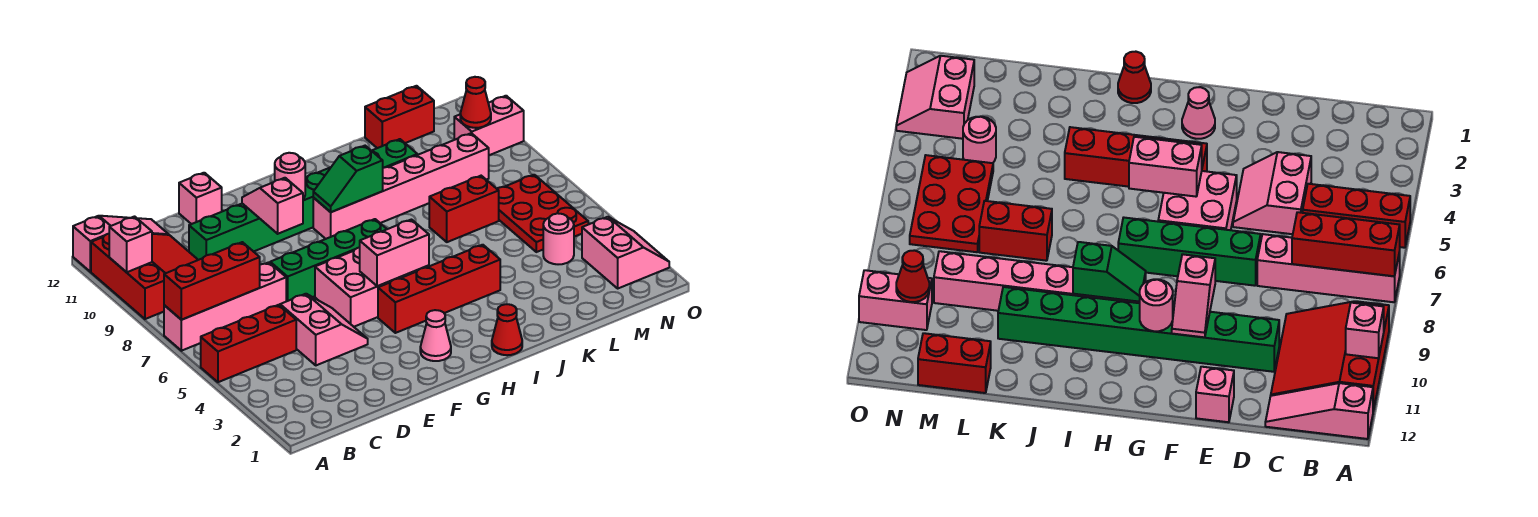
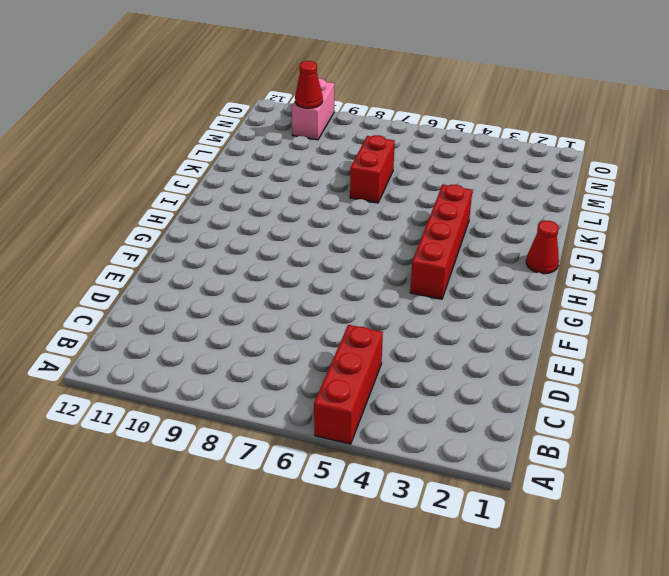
none -> pink brick A7:D7 level 1
none -> red slope A9:C11 level 1 top A
none -> pink slope A12:C12 level 1 top A

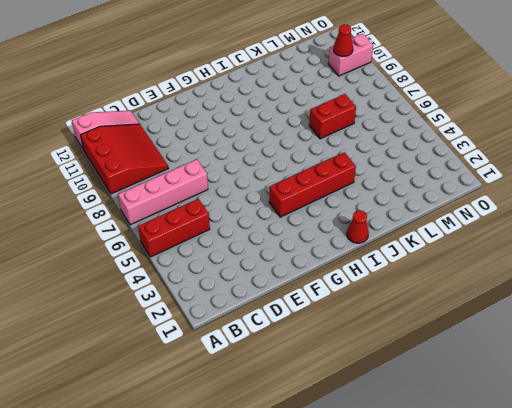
none -> pink slope D4:E5 level 1 top D
none -> green brick D10:K10 level 1
none -> green brick E7:H7 level 1

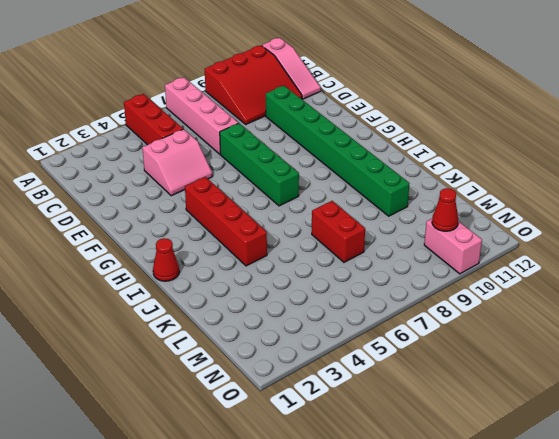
none -> pink brick E12 level 1
none -> pink brick F5:G6 level 1
none -> pink cone G2 level 1

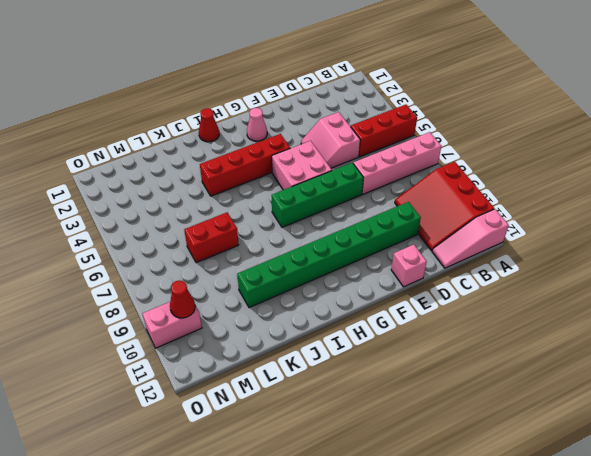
none -> pink brick H9:M9 level 1
none -> red brick L12:M12 level 1
none -> pink round brick M4 level 1

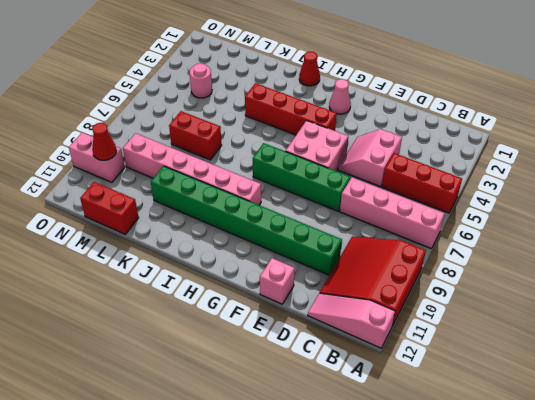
none -> red plate M5:N7 level 1
none -> pink slope N2:O3 level 1 top N
none -> red brick A7:C7 level 2

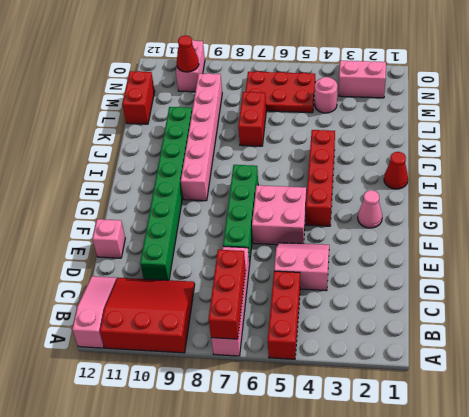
none -> pink brick A10 level 2
none -> pink slope F9:F10 level 2 top 9
none -> pink brick G5:H5 level 2

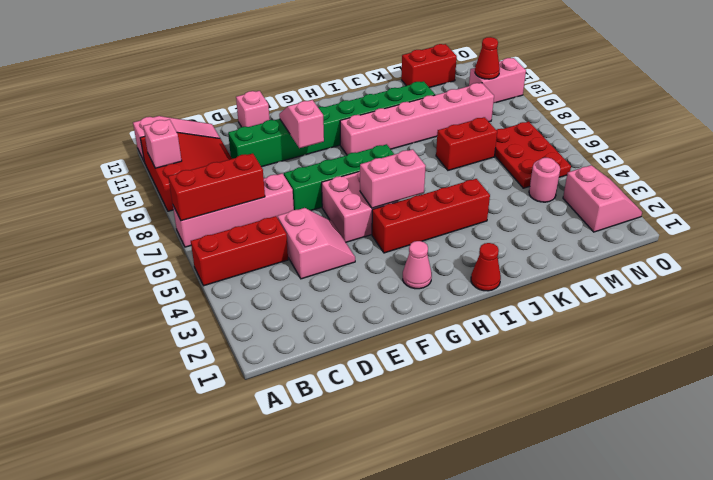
none -> pink round brick G10 level 2
none -> green slope H9:I9 level 2 top I

